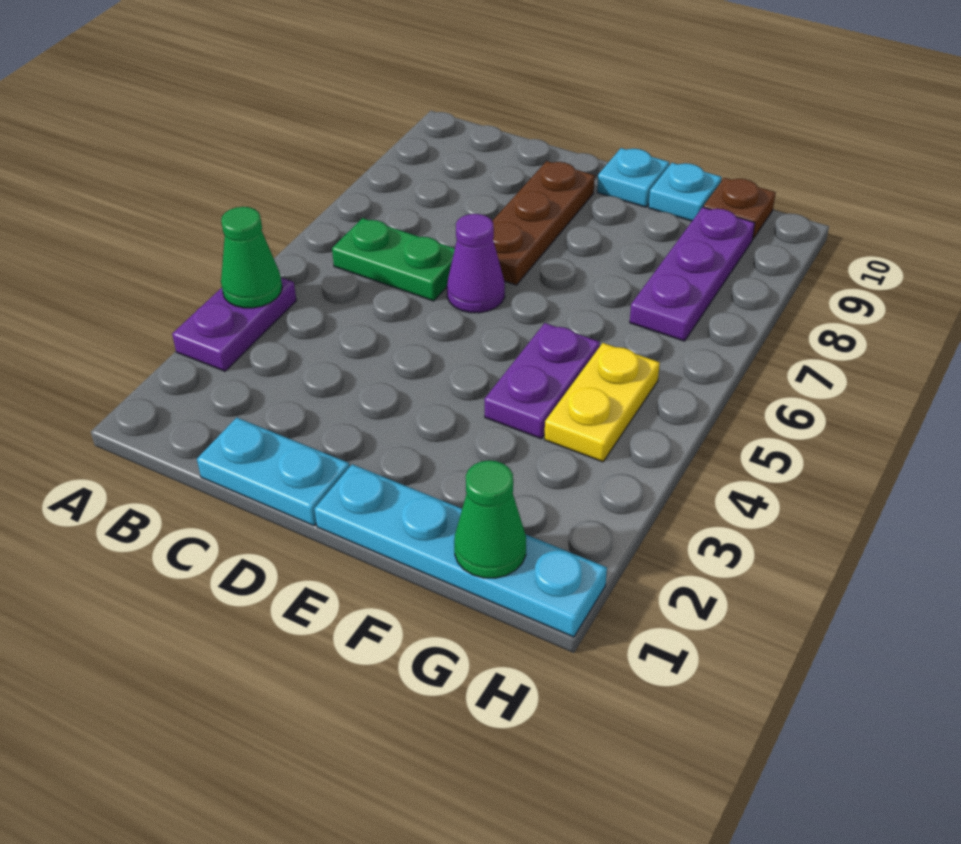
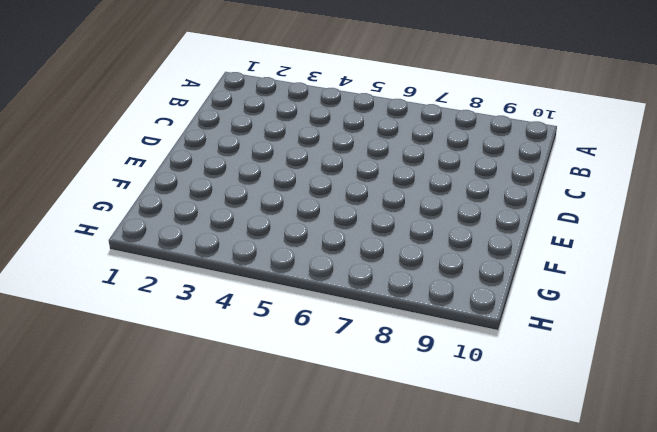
none -> purple plate A3:A4 level 1
none -> green plate B6:C6 level 1
none -> cyan plate C1:D1 level 1

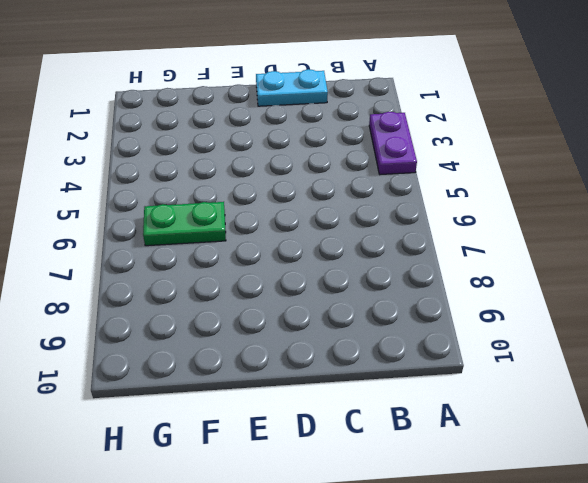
green plate F6:G6 level 1 -> green plate B6:C6 level 1
none -> purple cone D6 level 1
none -> brown plate D7:D9 level 1
none -> cyan plate E1:H1 level 1

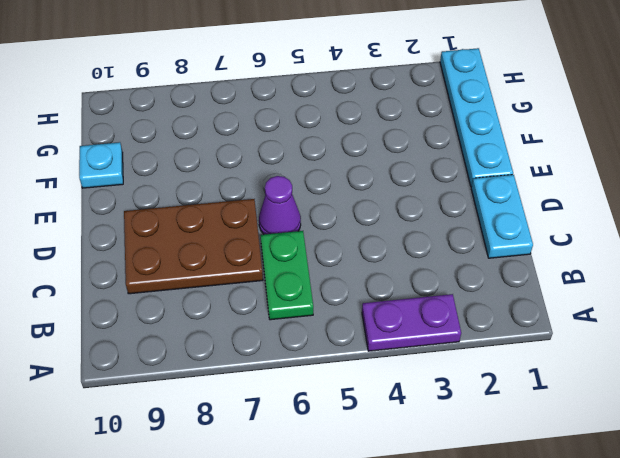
brown plate C7:D9 level 1 -> brown plate D7:D9 level 1
none -> cyan plate E10 level 1
none -> purple plate F4:F5 level 1
none -> yellow plate G4:G5 level 1

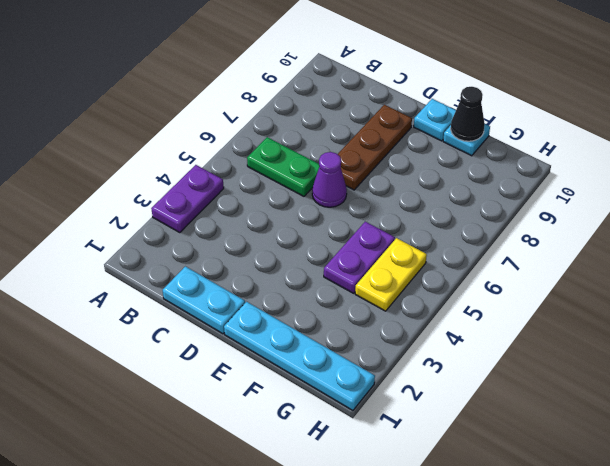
black cone F10 level 2 -> none
none -> purple plate G7:G9 level 1
none -> brown plate G10 level 1
none -> green cone A4 level 2

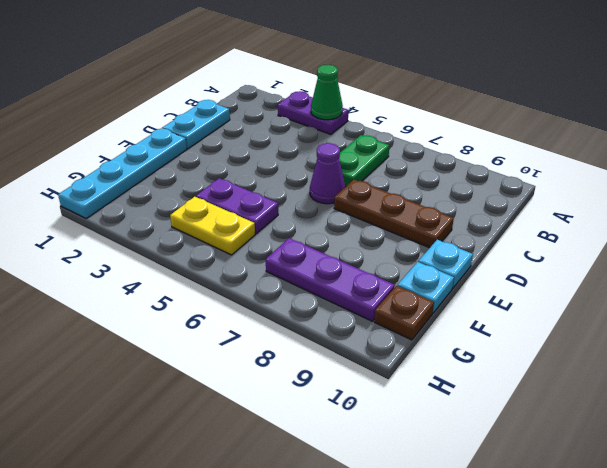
none -> green cone G1 level 2

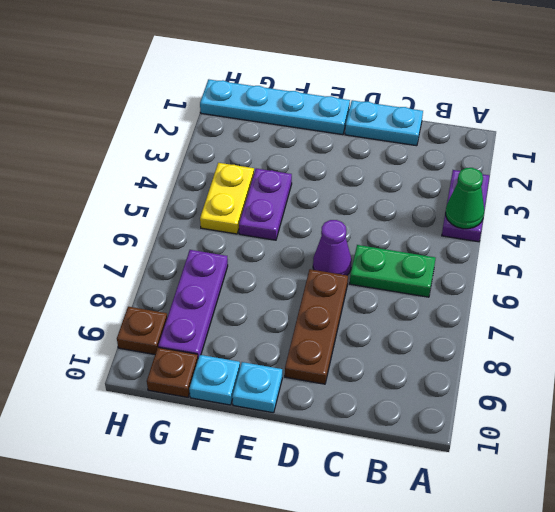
brown plate H9 level 1 -> none
none -> green cone G1 level 2

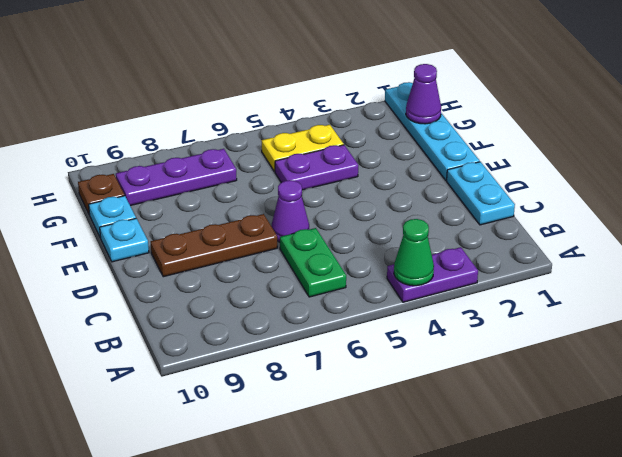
purple cone G1 level 2 -> green cone G1 level 2

